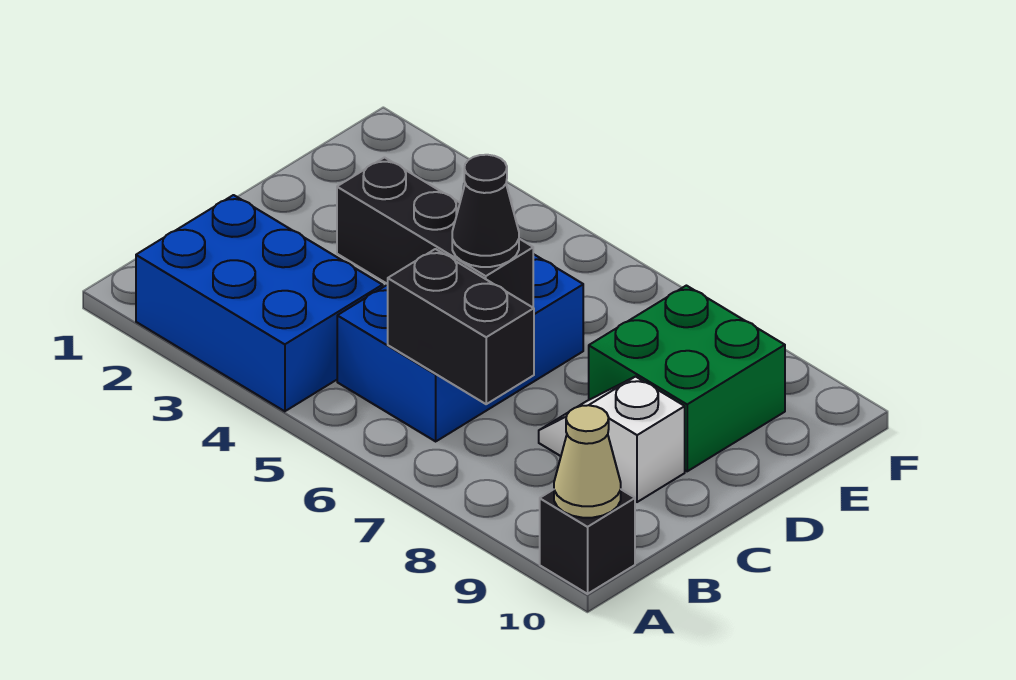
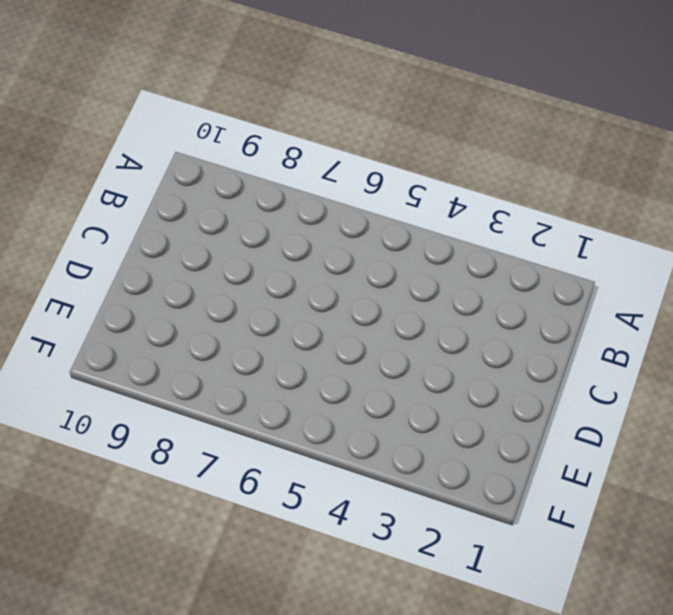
none -> blue brick A2:B4 level 1
none -> black brick A10 level 1

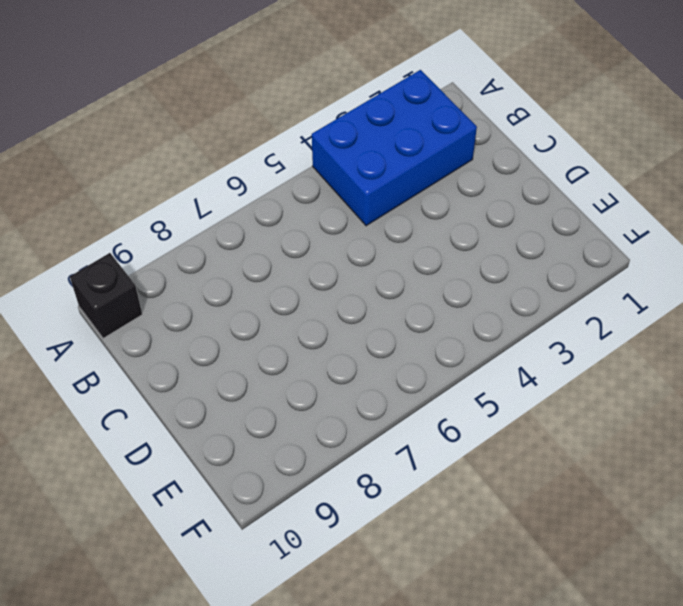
none -> blue brick B5:D6 level 1
none -> white slope C8:C9 level 1 top 9

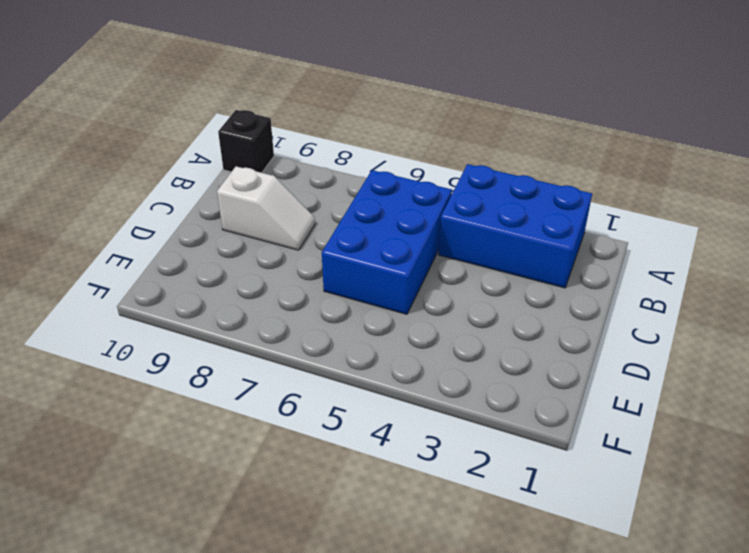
none -> green brick D8:E9 level 1
none -> tan cone A10 level 2

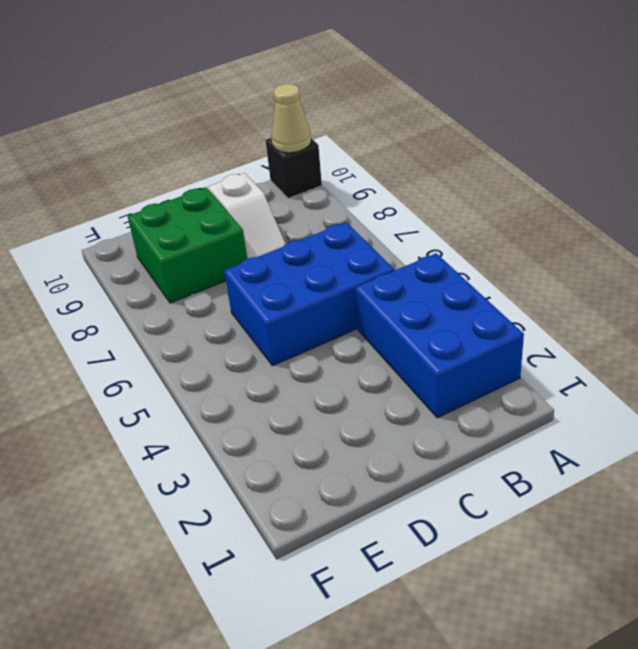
none -> black brick B6:B7 level 2
none -> black brick C4:C6 level 2

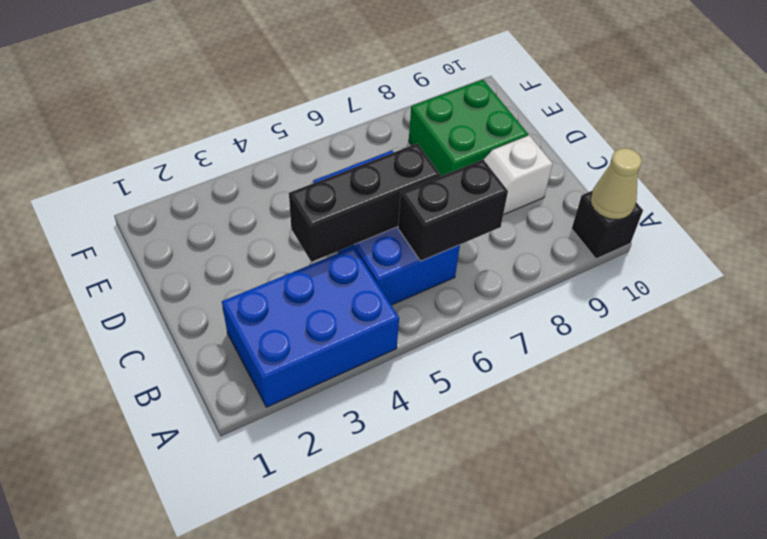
none -> black cone C6 level 3

